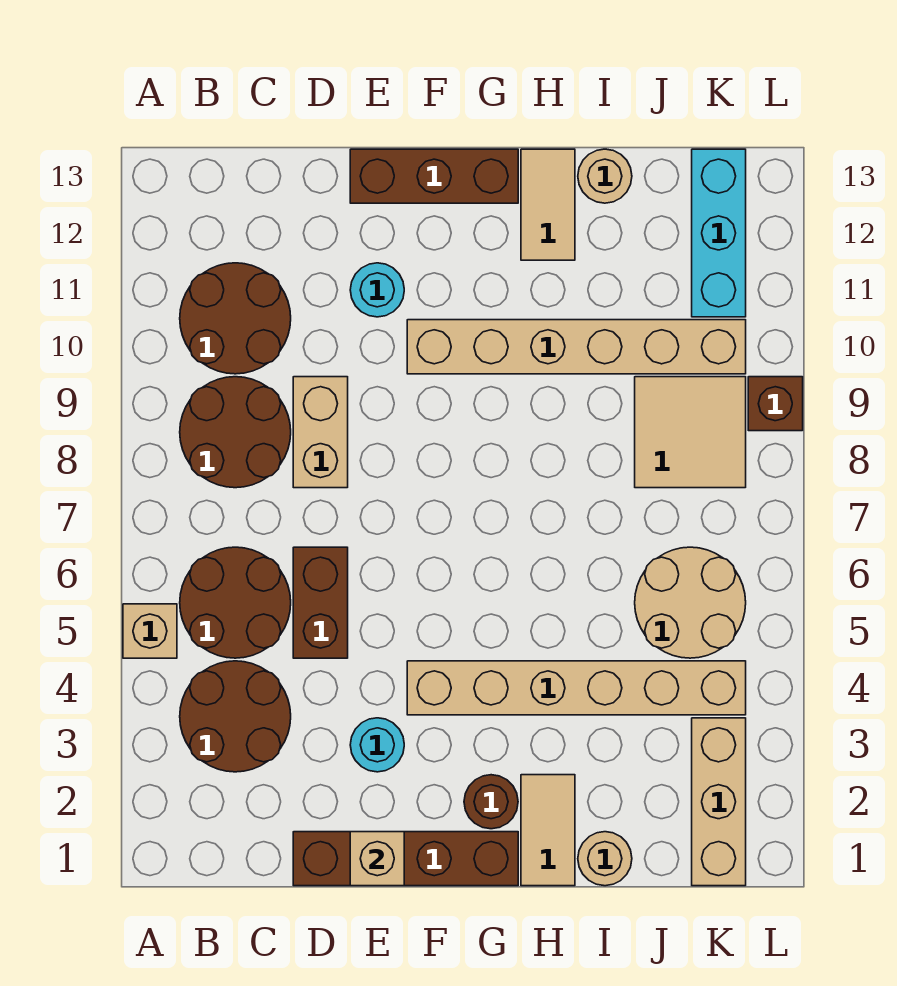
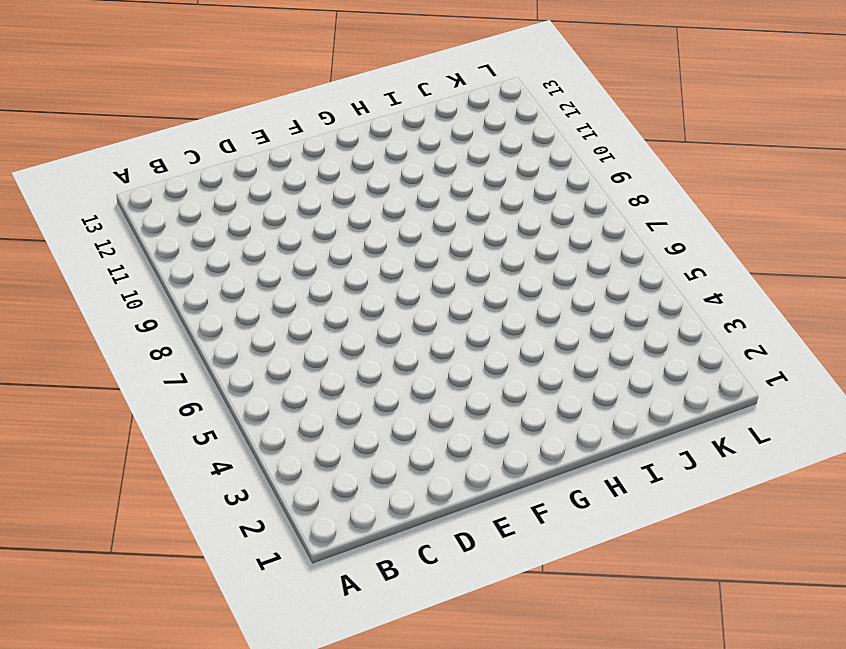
none -> tan brick A5 level 1
none -> brown round brick B3:C4 level 1
none -> brown round brick B5:C6 level 1

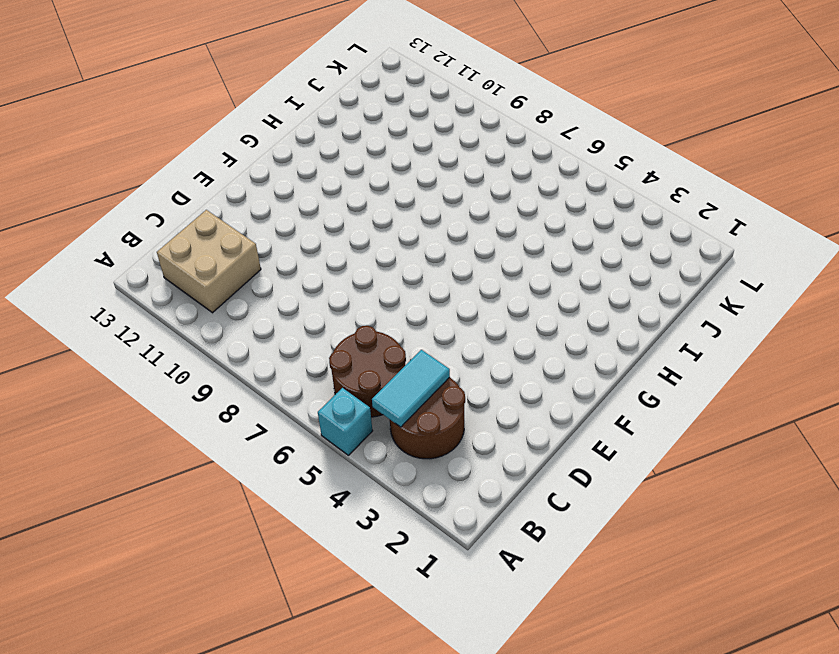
cyan brick A5 level 1 -> tan brick A5 level 1
cyan tile B4:C4 level 2 -> none
tan brick B11:C12 level 1 -> brown round brick B10:C11 level 1
none -> brown round brick B8:C9 level 1
none -> brown brick D1:G1 level 1
none -> brown brick D5:D6 level 1

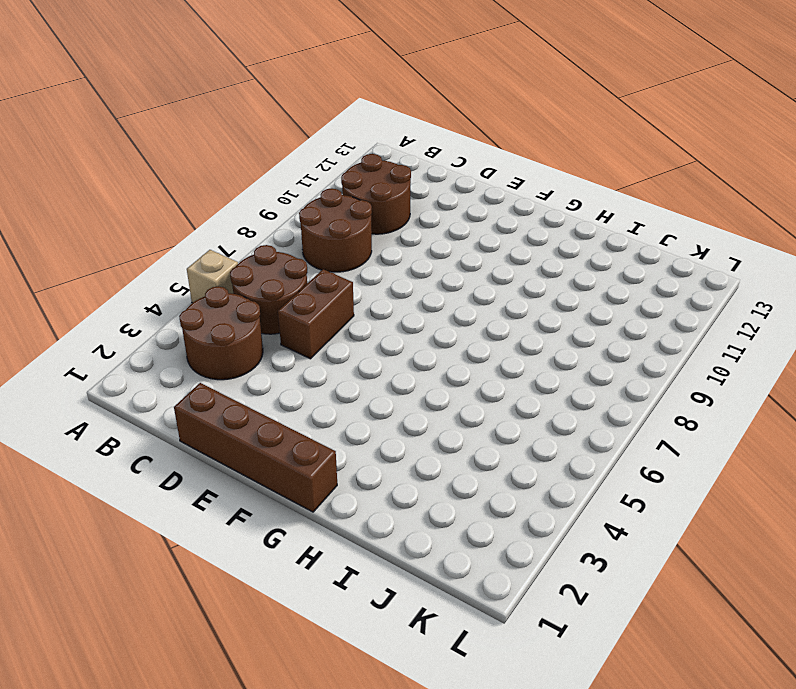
none -> tan brick D8:D9 level 1
none -> cyan round brick E3 level 1
none -> cyan round brick E11 level 1

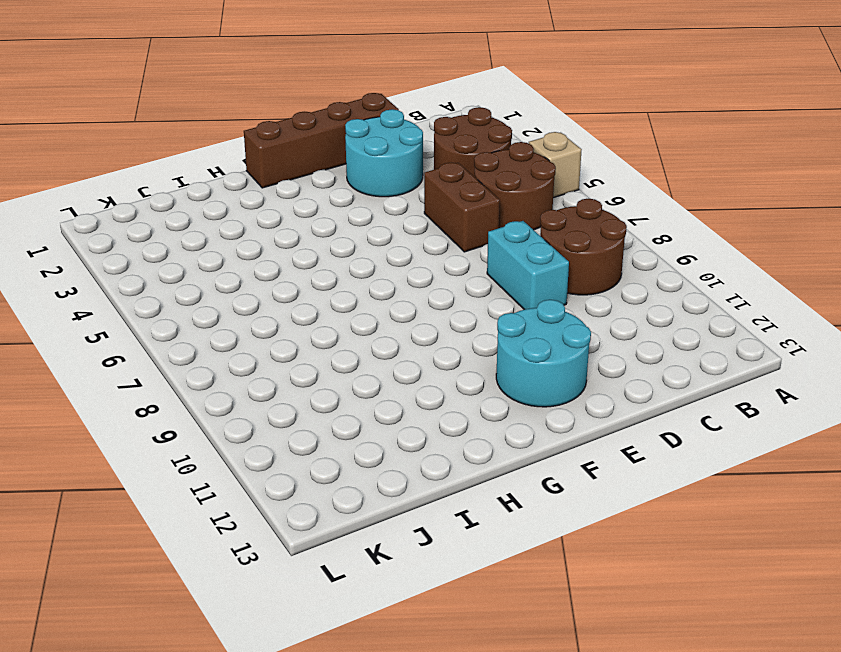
cyan round brick D2:E3 level 1 -> cyan round brick E3 level 1
cyan brick D8:D9 level 1 -> tan brick D8:D9 level 1
cyan round brick E11:F12 level 1 -> cyan round brick E11 level 1
none -> brown round brick B10:C11 level 1
none -> brown brick E13:G13 level 1
none -> tan brick F4:K4 level 1

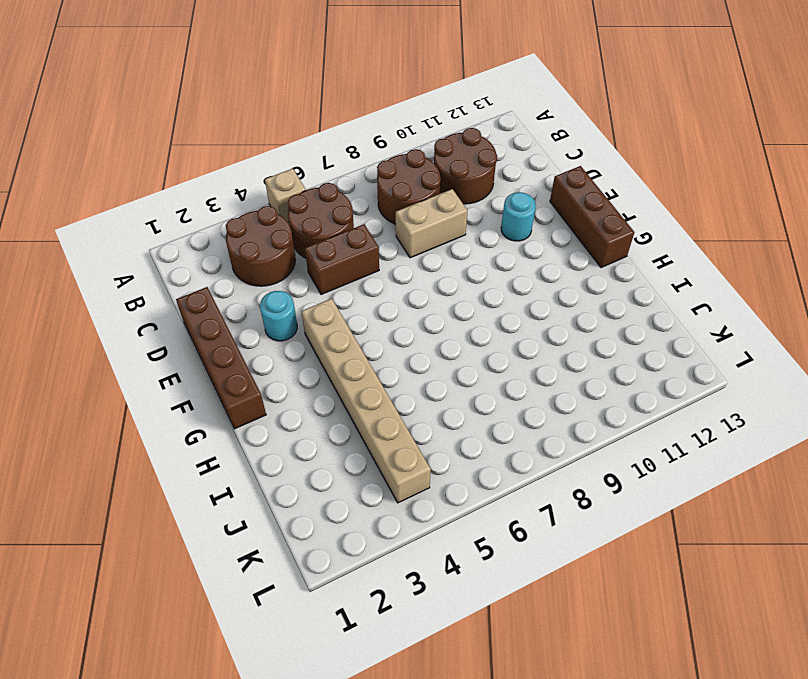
none -> tan brick F10:K10 level 1
none -> brown round brick G2 level 1
none -> tan tile H1:H2 level 1

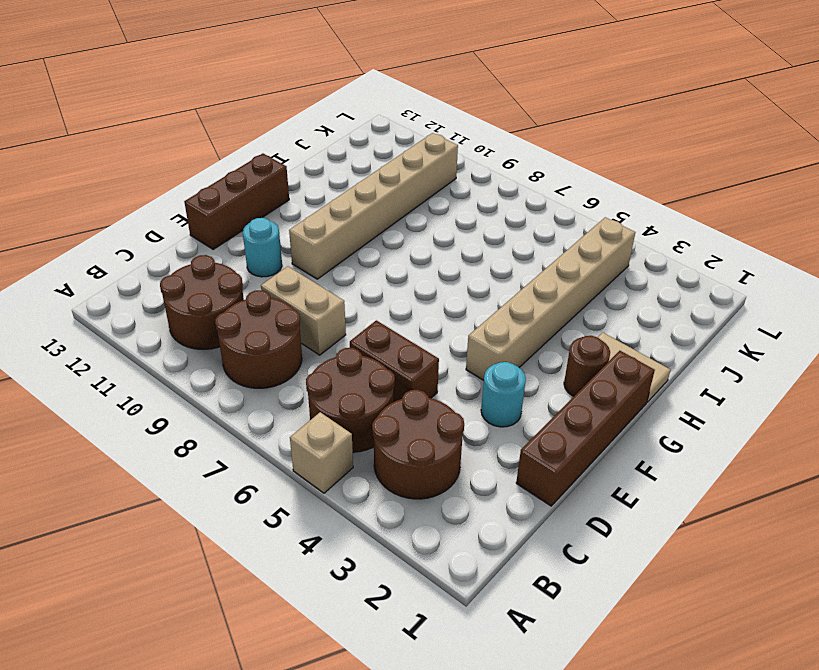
none -> tan tile H12:H13 level 1
none -> tan round brick I1 level 1
none -> tan round brick I13 level 1

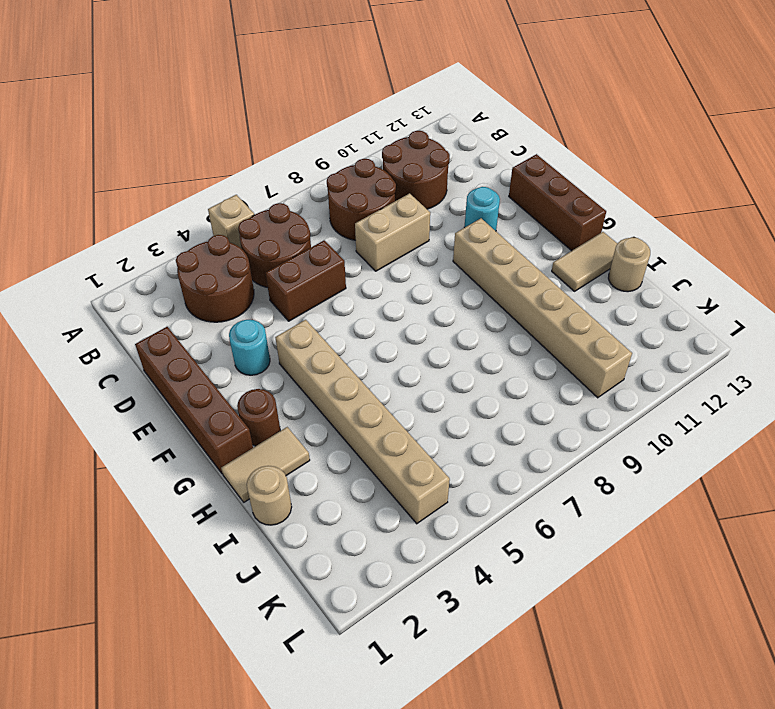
none -> tan round brick J5:K6 level 1
none -> tan tile J8:K9 level 1
none -> tan brick K1:K3 level 1

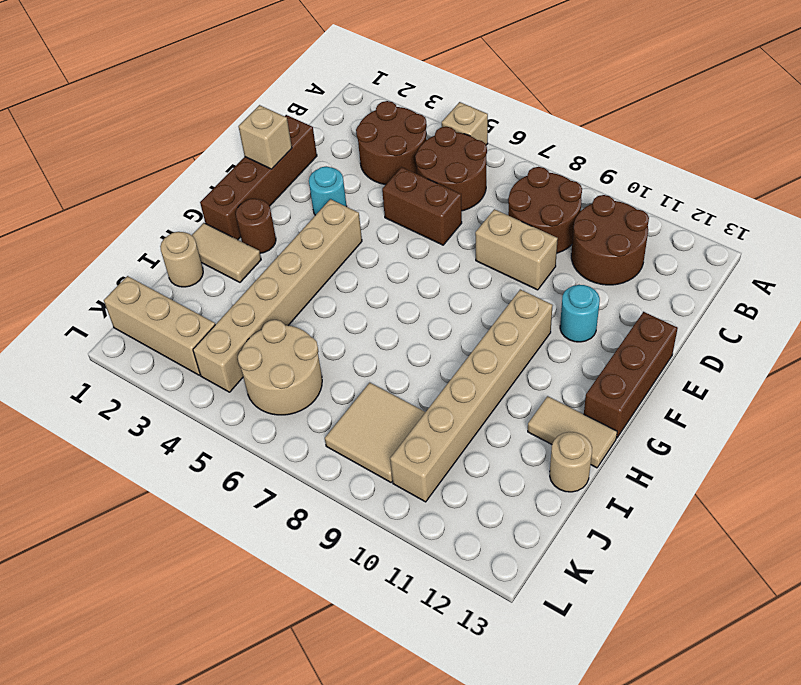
none -> cyan brick K11:K13 level 1
none -> brown brick L9 level 1

